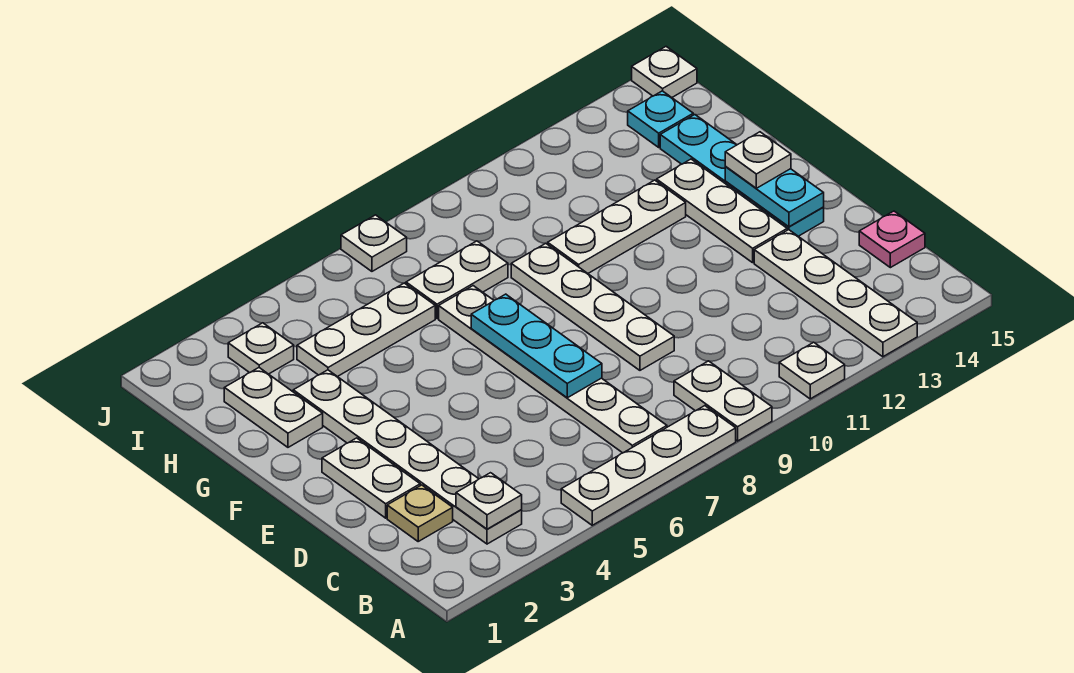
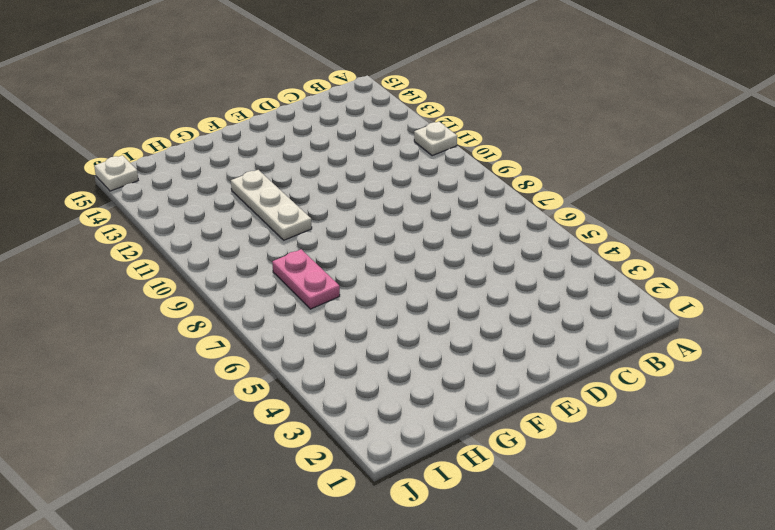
pink plate H7:H8 level 1 -> white plate H7:H8 level 1
none -> white plate A5:A8 level 1
none -> white plate A9:B9 level 1
none -> white plate A13:D13 level 1

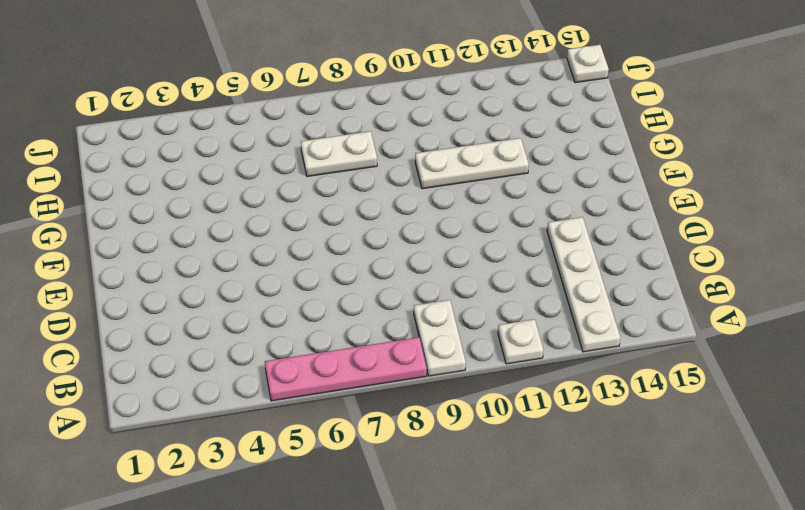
pink plate A5:A8 level 1 -> white plate A5:A8 level 1
none -> white plate B3:G3 level 1
none -> white plate B7:G7 level 1
none -> tan plate C2 level 1

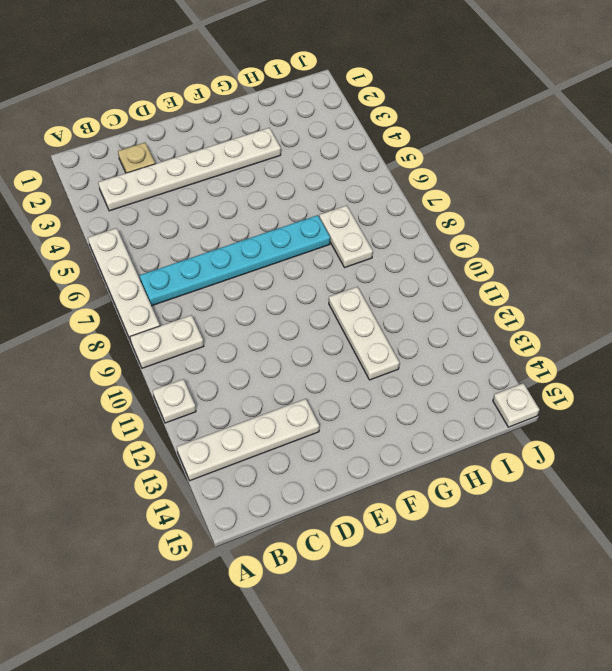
cyan plate B7:G7 level 1 -> white plate B7:G7 level 1
none -> pink plate C15 level 1
none -> white plate D2:E2 level 1
none -> white plate D9:G9 level 1

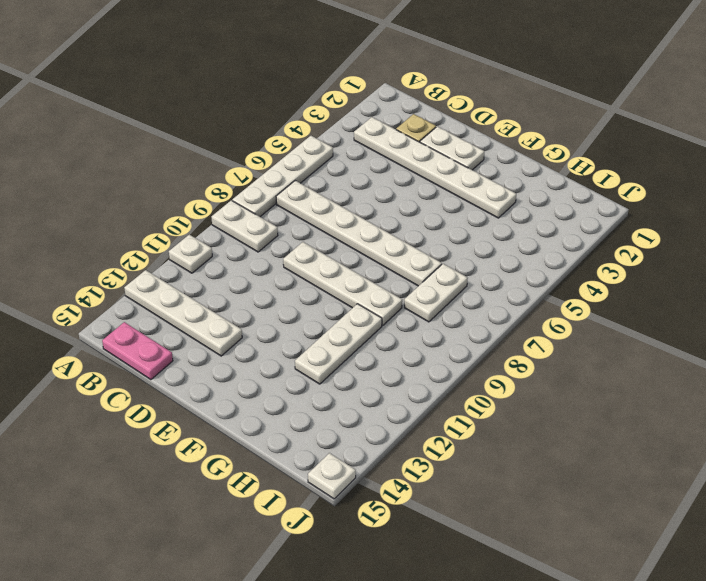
pink plate B15:C15 level 1 -> pink plate C15 level 1
none -> white plate E13:G13 level 1
none -> cyan plate E14:H14 level 1
none -> white plate G2:H2 level 1

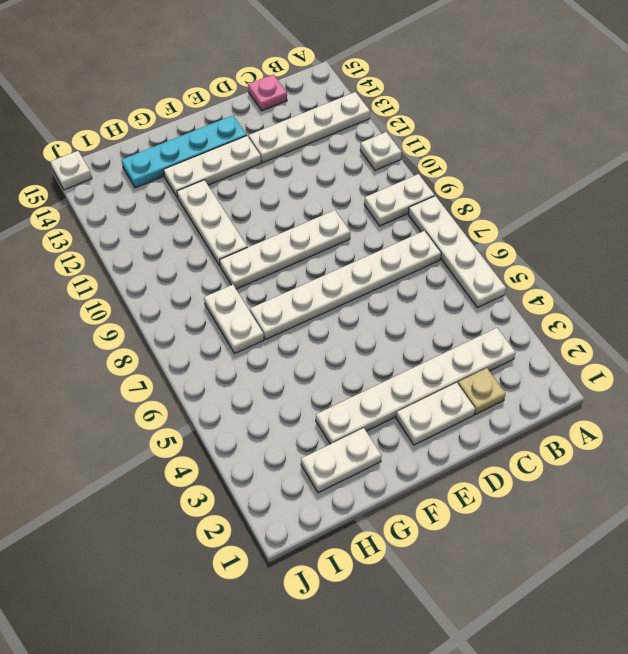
none -> white plate H4:H6 level 1
none -> white plate I3 level 1
none -> cyan plate I14 level 1

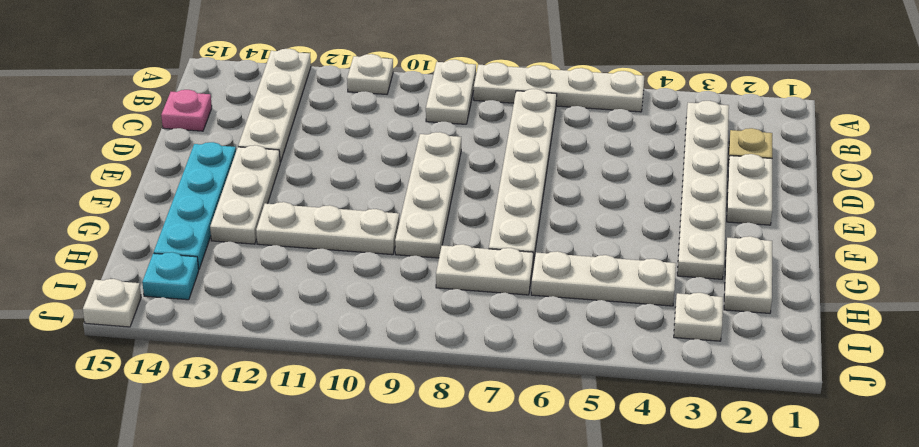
none -> white plate J7 level 1
none -> white plate B3 level 2
none -> cyan plate D7:F7 level 2

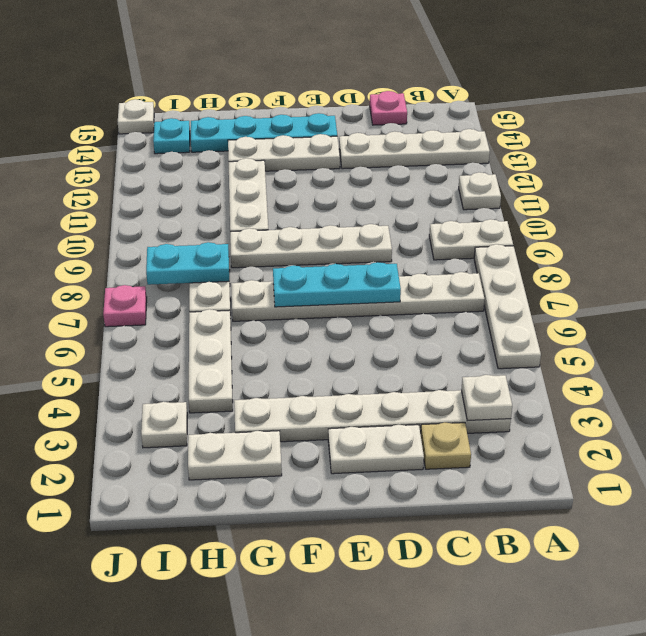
cyan plate H8:I8 level 2 -> cyan plate E14:F14 level 2
pink plate J7 level 1 -> white plate J7 level 1
none -> white plate F14 level 3

